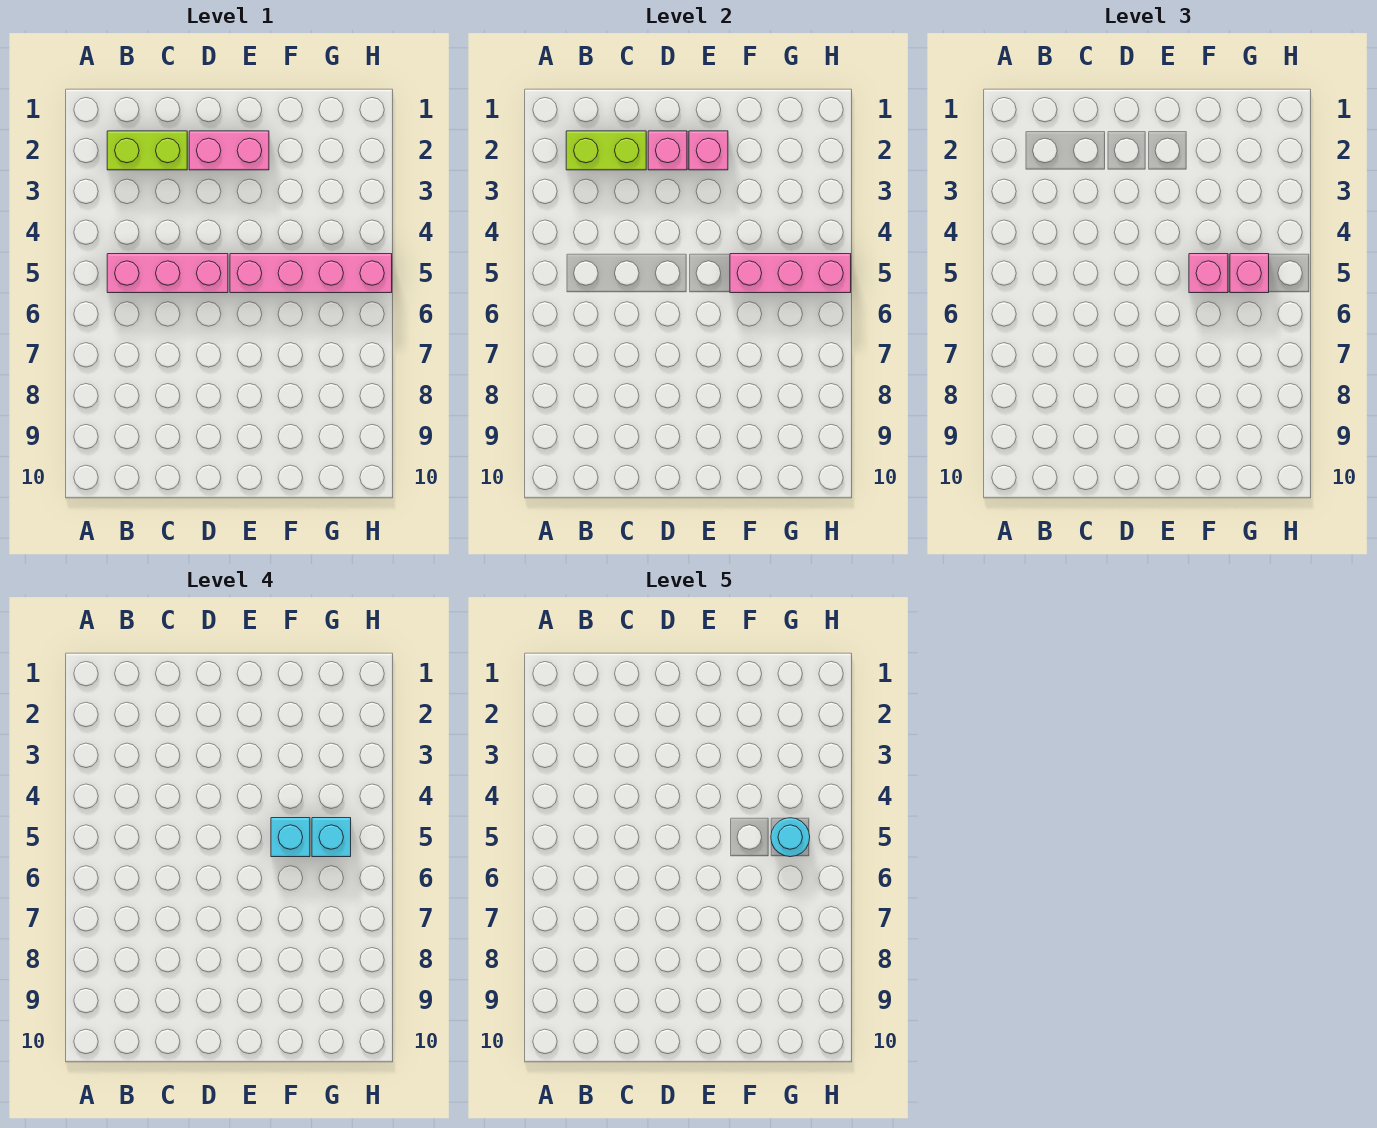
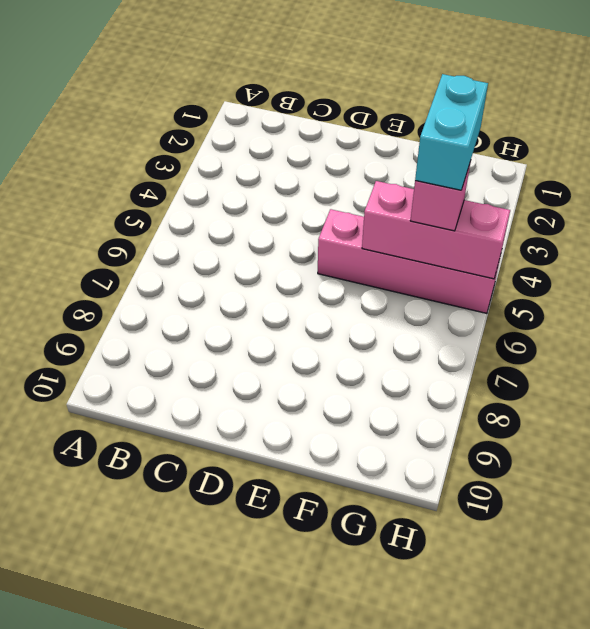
cyan brick G4:G5 level 4 -> cyan brick G5 level 4
none -> lime brick B2:C2 level 1
none -> pink brick B5:D5 level 1
none -> pink brick D2:E2 level 1

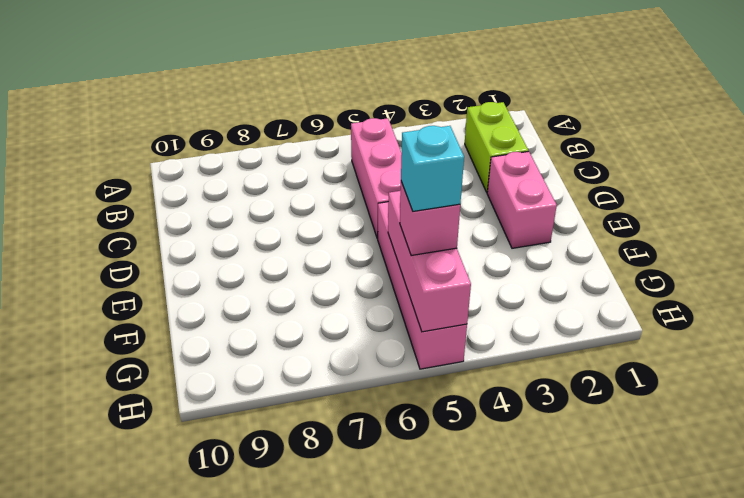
none -> lime brick B2:C2 level 2
none -> pink brick D2 level 2
none -> pink brick E2 level 2

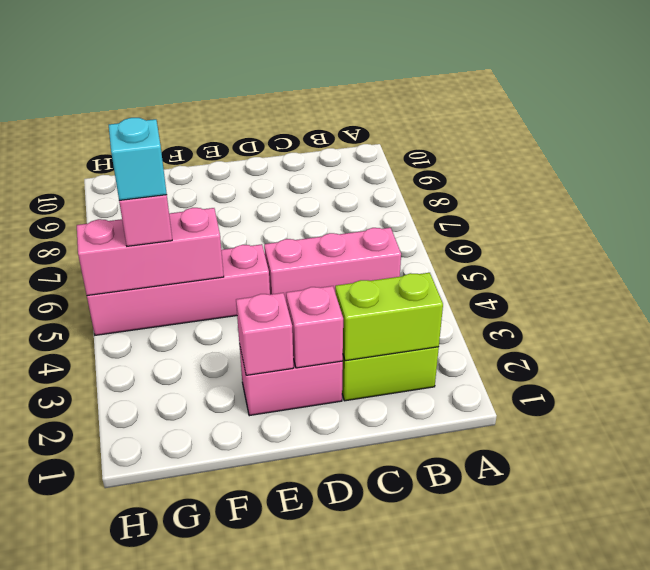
none -> pink brick F5 level 3
none -> cyan brick F5 level 4
none -> cyan round brick G5 level 5

